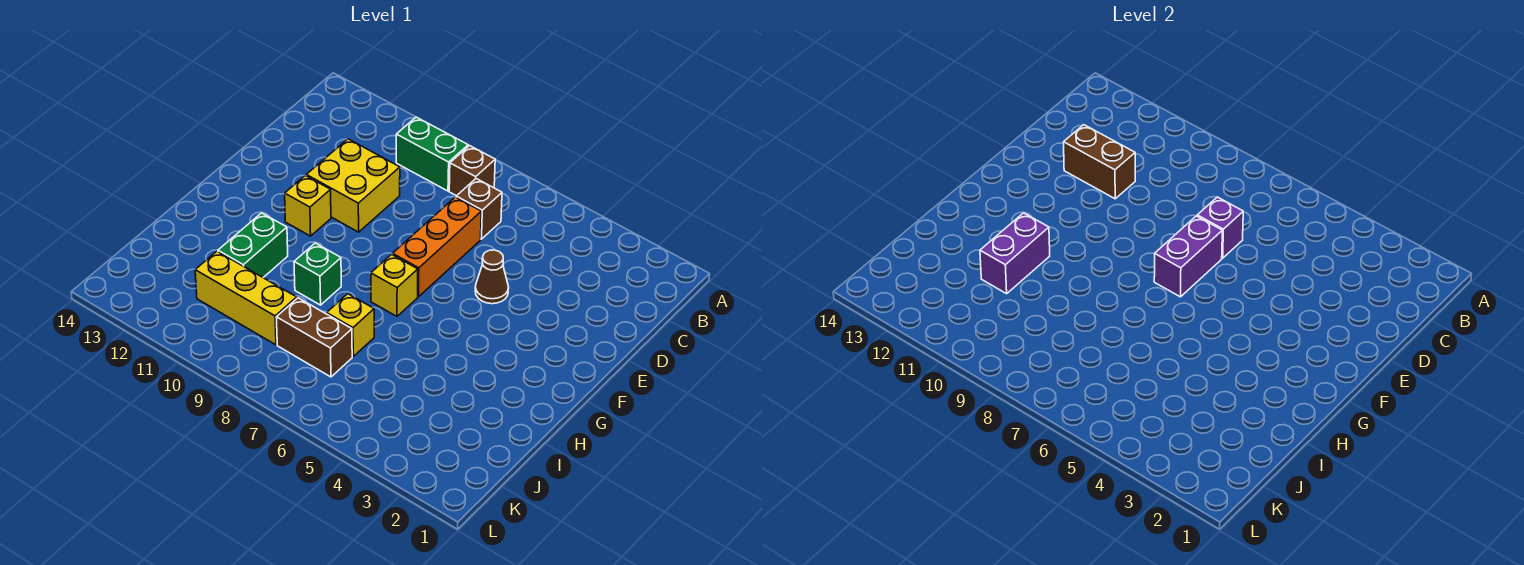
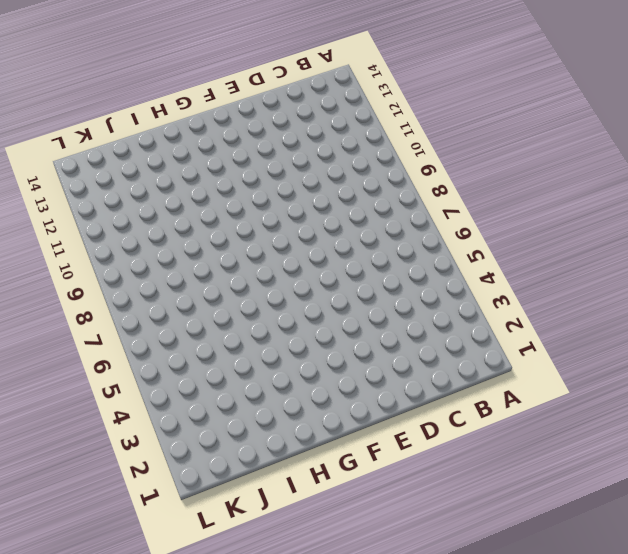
none -> brown brick B8 level 1
none -> green brick B9:B10 level 1
none -> brown brick C7 level 1

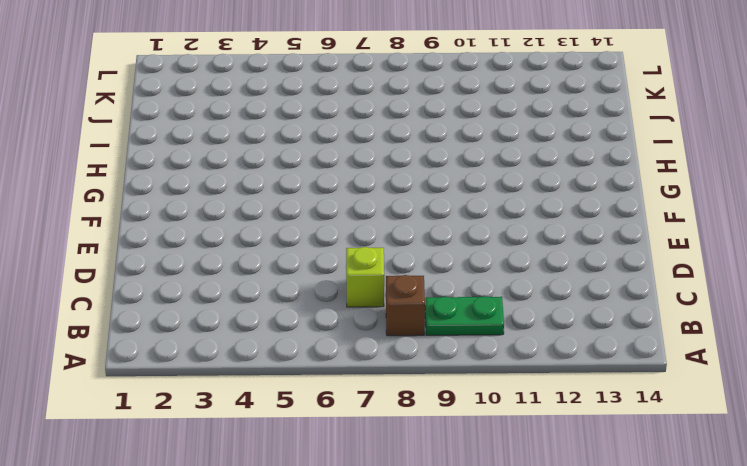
green plate B9:B10 level 1 -> green brick B9:B10 level 1
lime brick C7 level 1 -> brown brick C7 level 1
none -> orange brick D7:F7 level 1
none -> yellow brick D10:E11 level 1
none -> brown cone E5 level 1

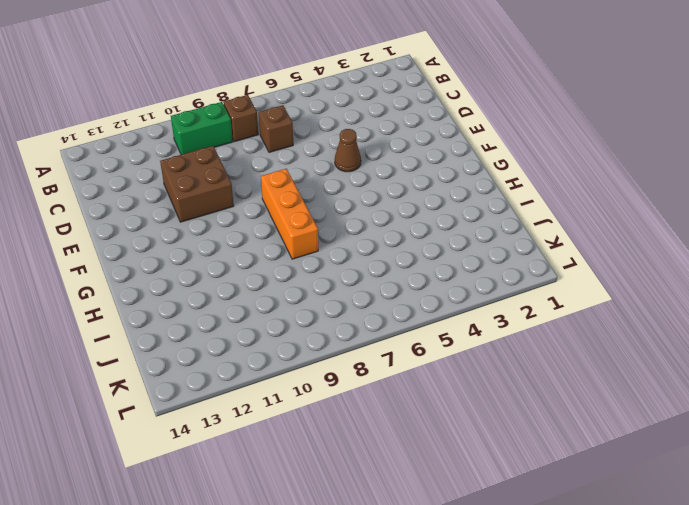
brown brick D10:E11 level 1 -> yellow brick D10:E11 level 1
orange brick F8:H8 level 1 -> orange brick D7:F7 level 1
none -> yellow brick F11 level 1
none -> yellow brick G7 level 1
none -> green brick H9 level 1

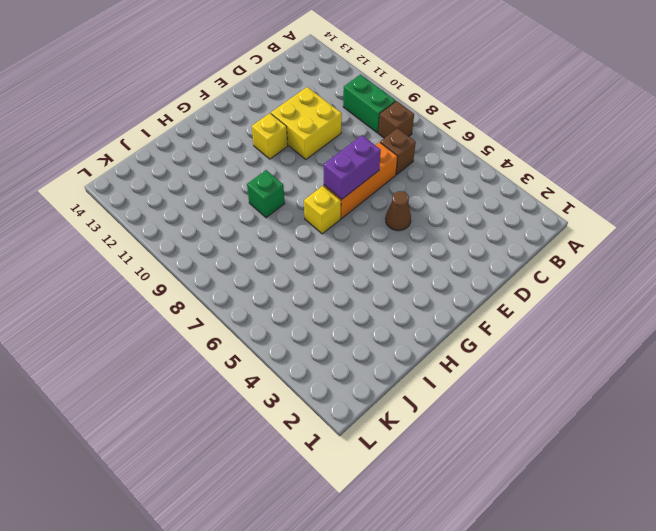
none -> green brick H11:I11 level 1
none -> yellow brick I7 level 1
none -> brown brick J7:J8 level 1

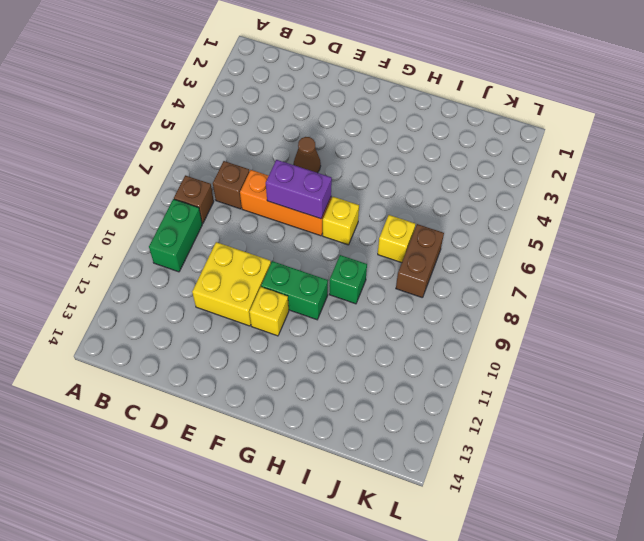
green brick F10:G10 level 1 -> green brick H11:I11 level 1
none -> yellow brick J9:J11 level 1
none -> purple brick D7 level 2
none -> brown brick D11:D12 level 2

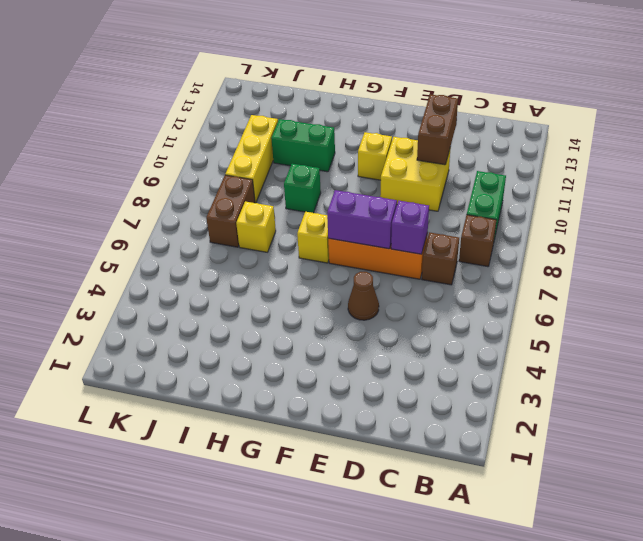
none -> purple brick H11:I11 level 2

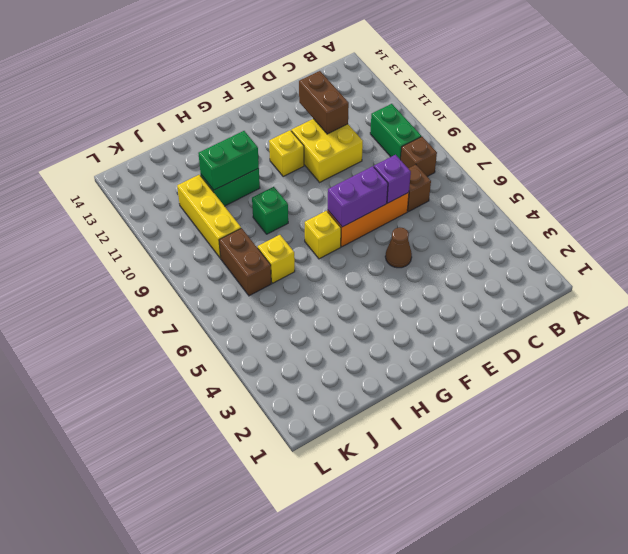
green brick H11:I11 level 2 -> purple brick H11:I11 level 2

